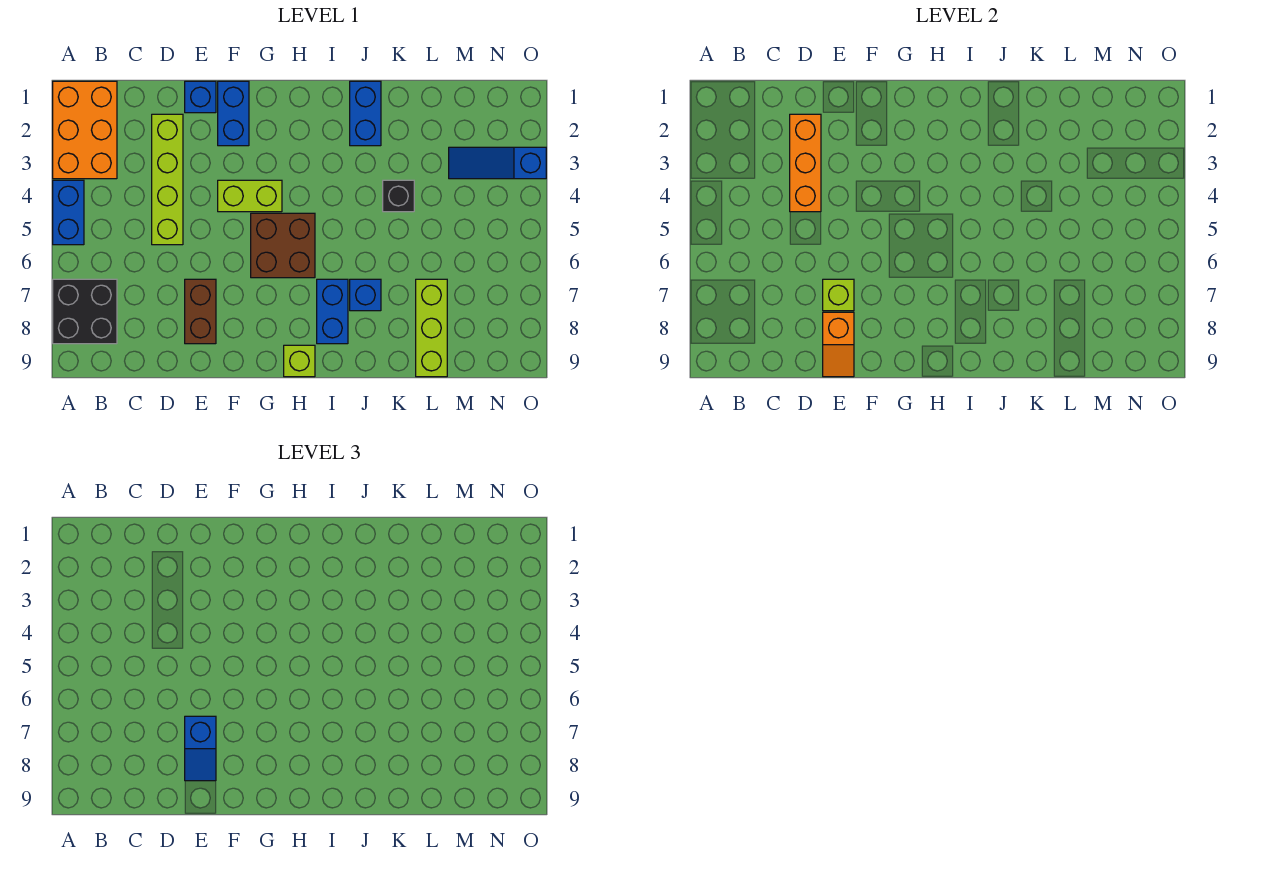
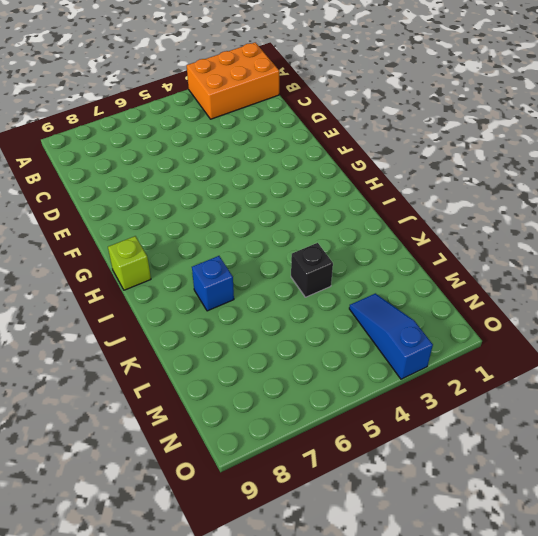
none -> blue brick A4:A5 level 1
none -> black brick A7:B8 level 1
none -> lime brick D2:D5 level 1

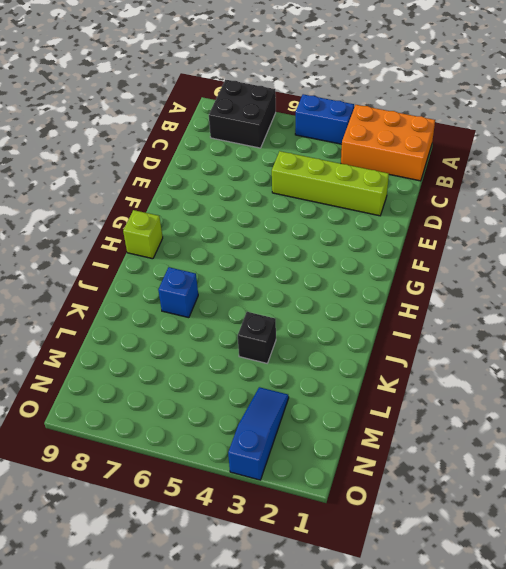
none -> blue brick E1 level 1
none -> brown brick E7:E8 level 1
none -> blue brick F1:F2 level 1

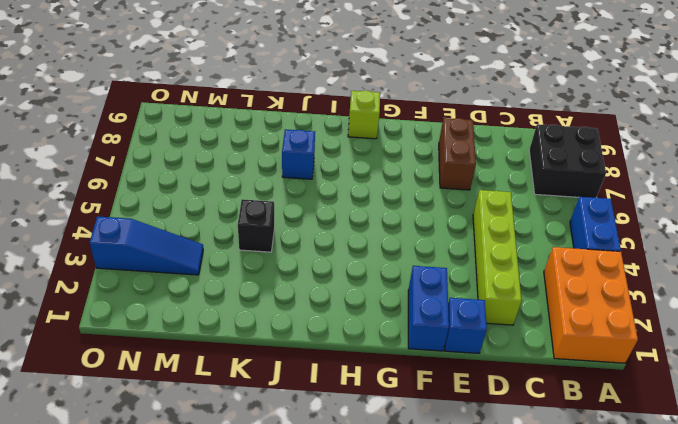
none -> lime brick F4:G4 level 1
none -> brown brick G5:H6 level 1
none -> blue brick I7:I8 level 1

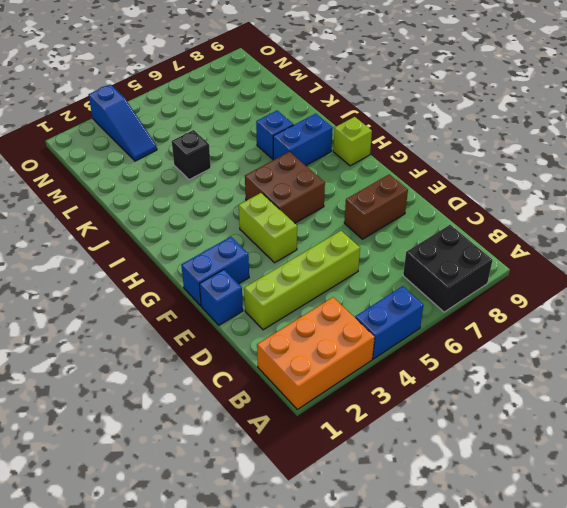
none -> blue brick J1:J2 level 1
none -> lime brick L7:L9 level 1
none -> orange brick D2:D4 level 2

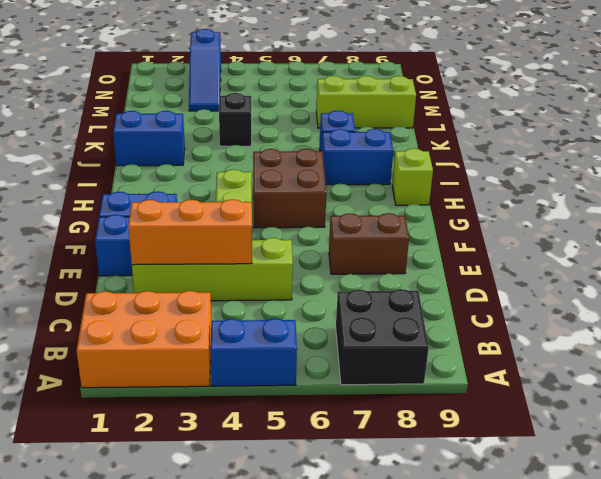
none -> lime brick E7 level 2
none -> orange slope E8:E9 level 2 top 8
none -> blue slope E7:E8 level 3 top 7

